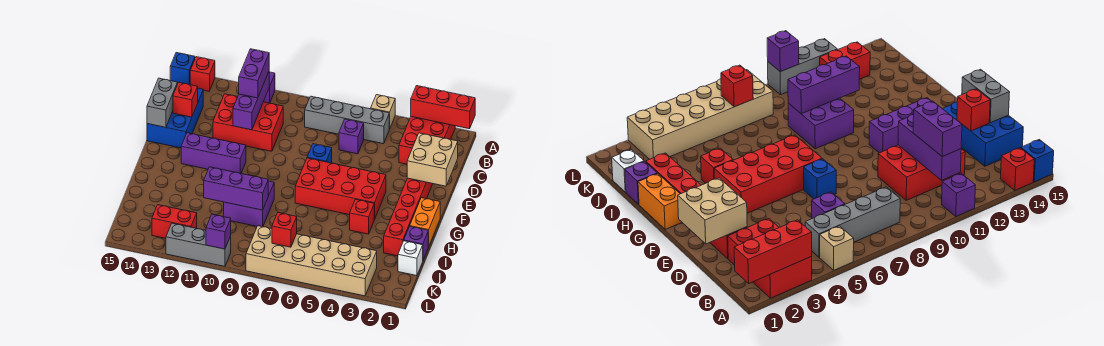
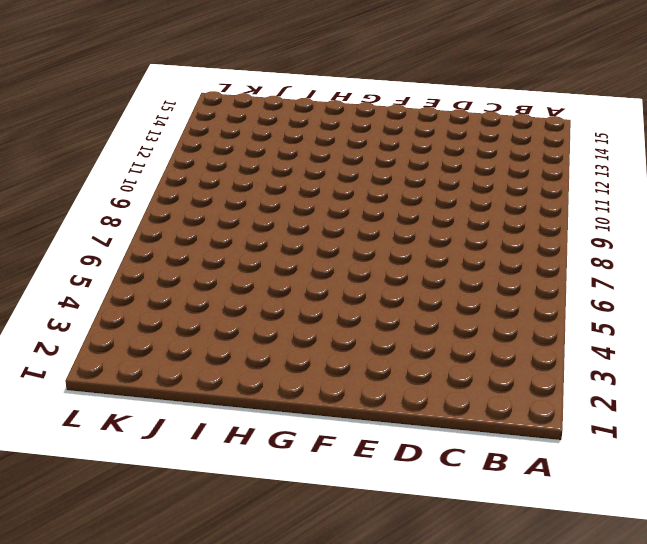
none -> red brick A2:C3 level 1
none -> tan brick A5 level 1
none -> purple brick A11 level 1
none -> red brick A14 level 1

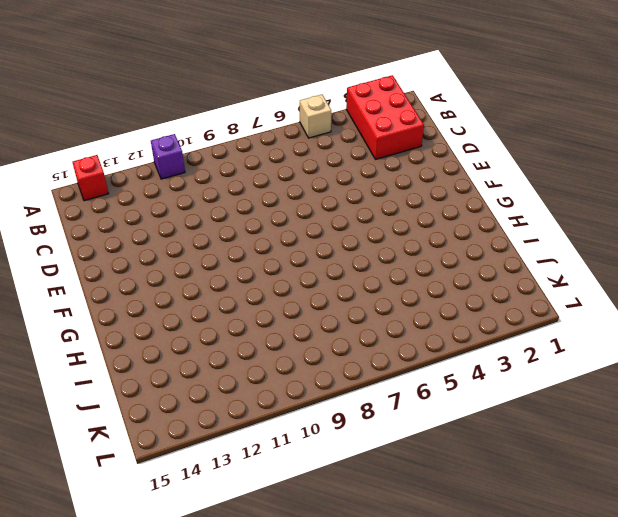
none -> blue brick A15 level 1
none -> grey brick B5:B8 level 1
none -> purple brick C6 level 1
none -> red brick C10:D12 level 1

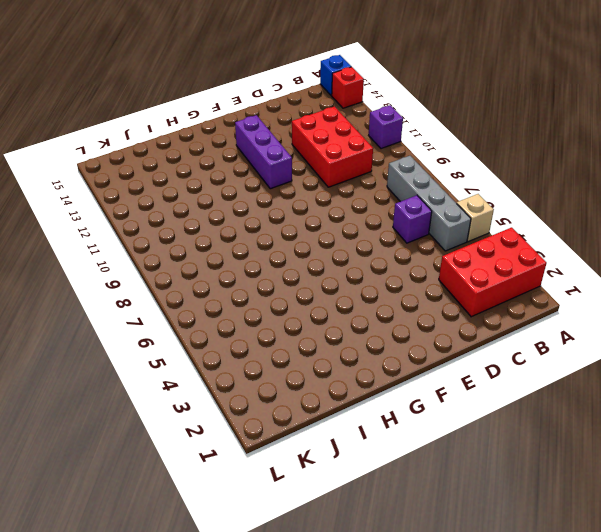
none -> blue brick C14:E15 level 1
none -> red brick D2:I2 level 1
none -> blue brick E7 level 1
none -> red brick F4:G7 level 1

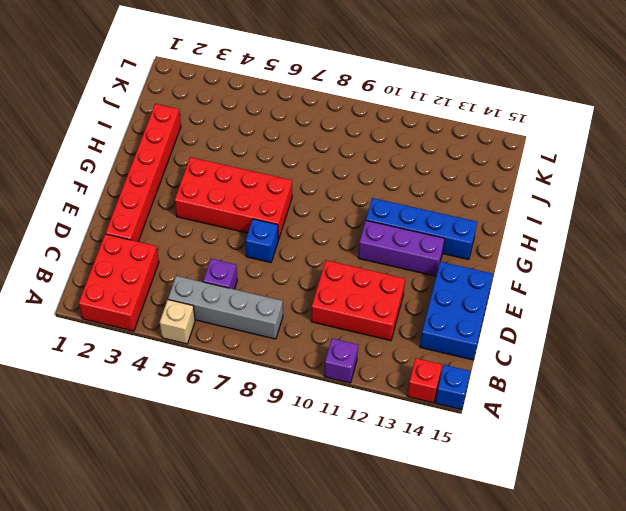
blue brick G11:G14 level 1 -> none
none -> orange brick G1:H1 level 1
none -> red brick H4 level 1
none -> purple brick H9:I10 level 1
none -> purple brick I1 level 1

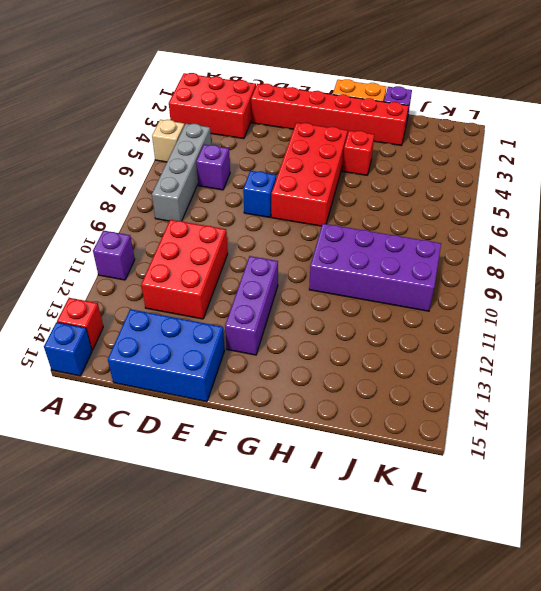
purple brick H9:K10 level 1 -> purple brick H9:I10 level 1
none -> white brick J1 level 1
none -> tan brick K3:L8 level 1
none -> red brick K12:K13 level 1
none -> grey brick L10:L12 level 1

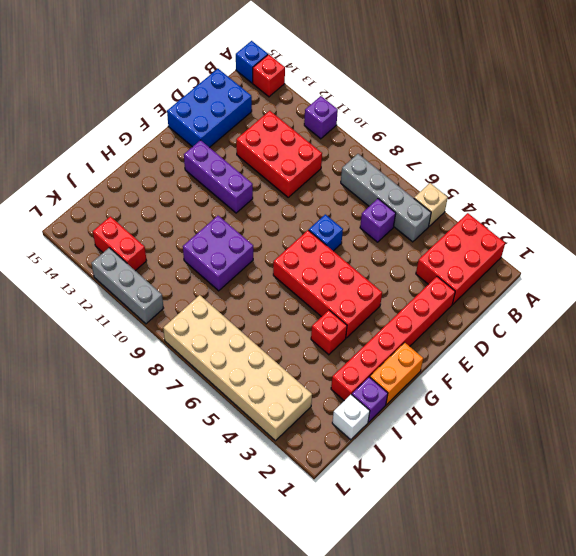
none -> red brick A1:A3 level 2
none -> purple brick B11:D11 level 2
none -> tan brick D1:E2 level 2
none -> red brick D14 level 2

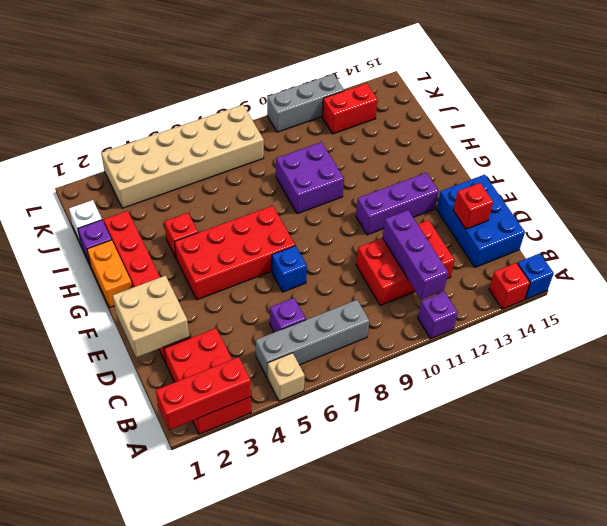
none -> grey brick D15:E15 level 2
none -> purple brick I9:I11 level 2
none -> red brick K7 level 2
none -> purple brick L10 level 2

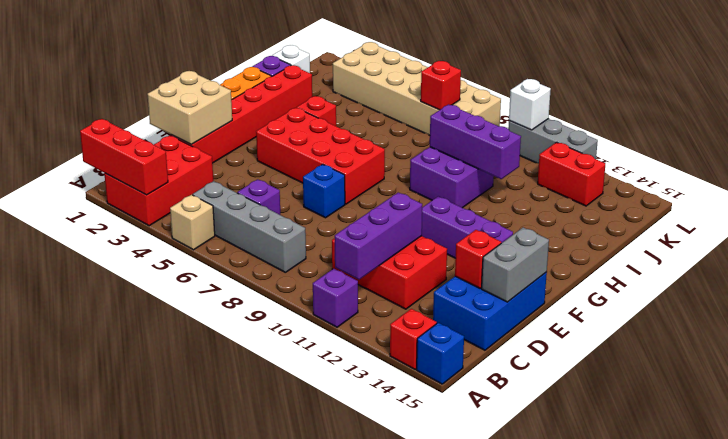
white brick L10 level 2 -> purple brick L10 level 2
none -> purple brick B11:C11 level 3

